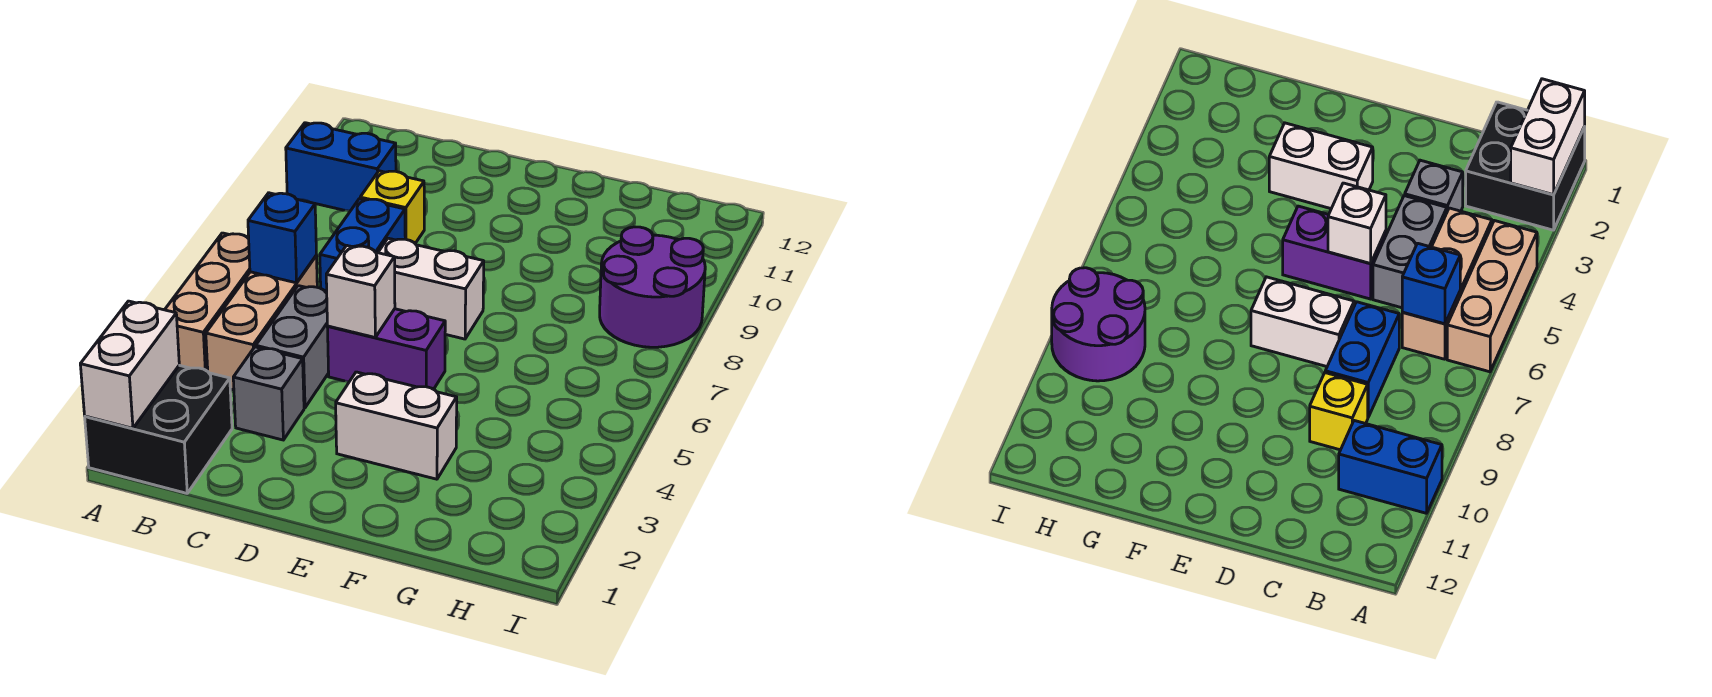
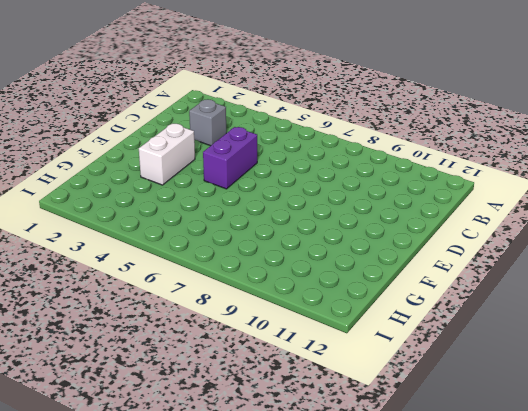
none -> black brick A1:B2 level 1
none -> tan brick A4:A6 level 1
none -> blue brick A10:B10 level 1

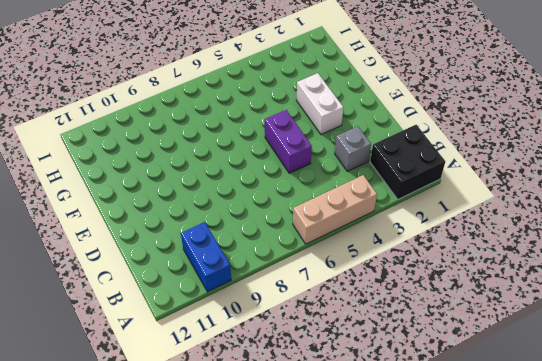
none -> tan brick B4:B6 level 1
none -> grey brick C4:C5 level 1
none -> blue brick C7:C8 level 1

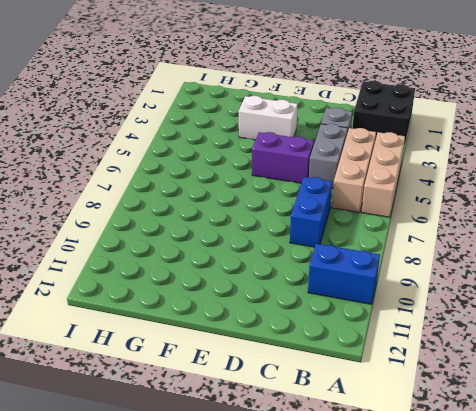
none -> yellow brick C9 level 1
none -> white brick D7:E7 level 1
none -> purple round brick H8:I9 level 1

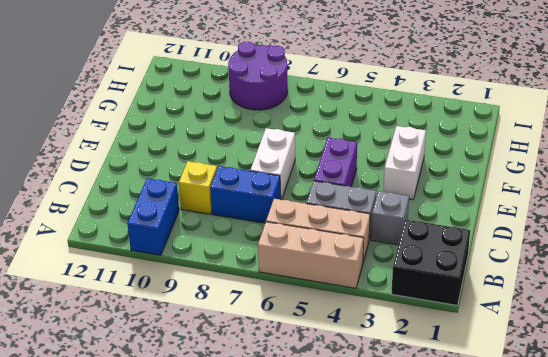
none -> white brick A1:A2 level 2
none -> blue brick B6 level 2
none -> white brick D5 level 2

